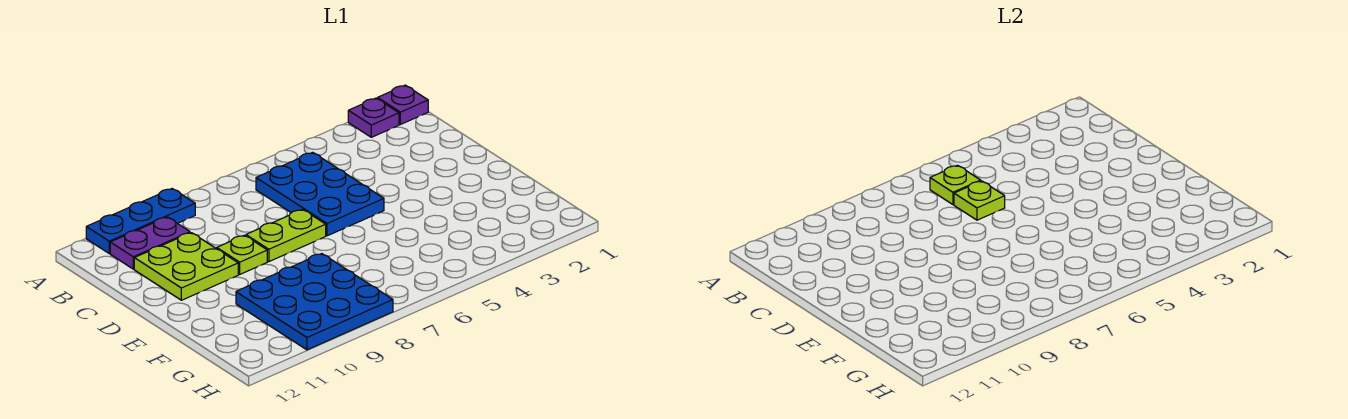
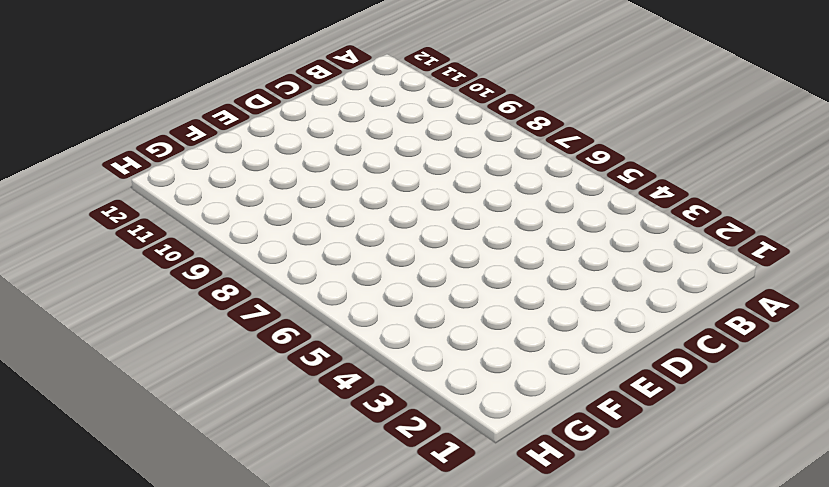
none -> purple plate A1 level 1
none -> purple plate A2 level 1

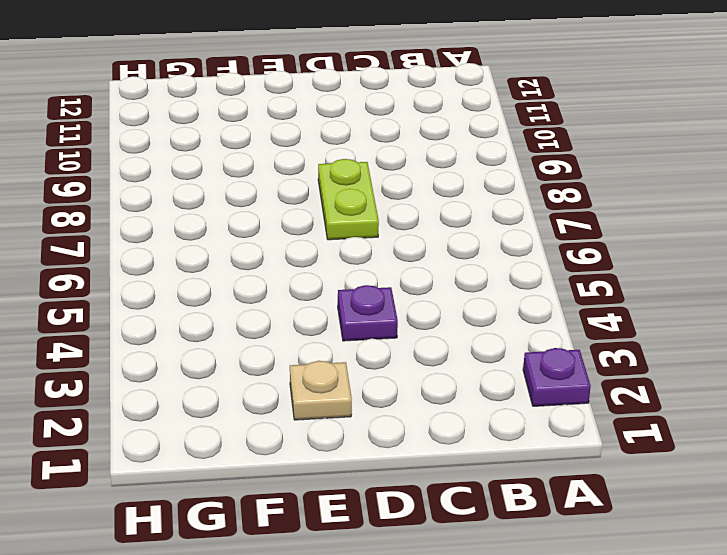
purple plate D4 level 1 -> purple plate A1 level 1
tan plate E2 level 1 -> none
none -> blue plate A9:A11 level 1
none -> blue plate B5:D6 level 1

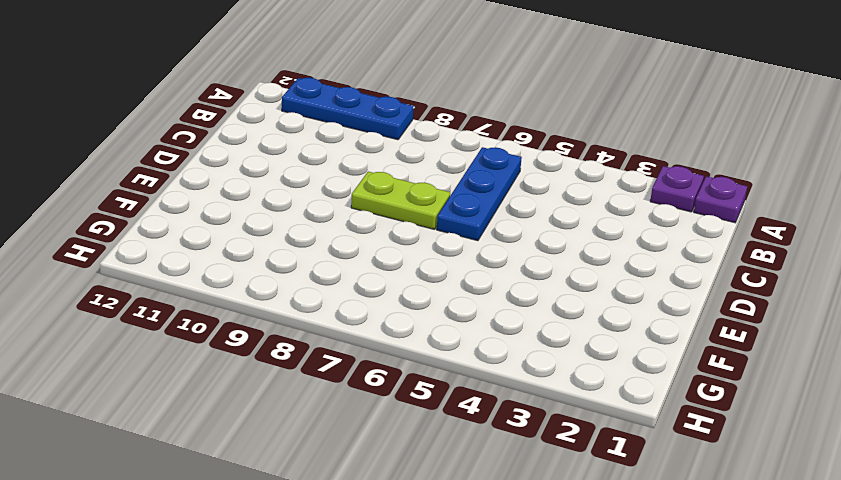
blue plate B6:D6 level 1 -> blue plate B5:D6 level 1
none -> purple plate B10:B11 level 1
none -> lime plate C10:D11 level 1

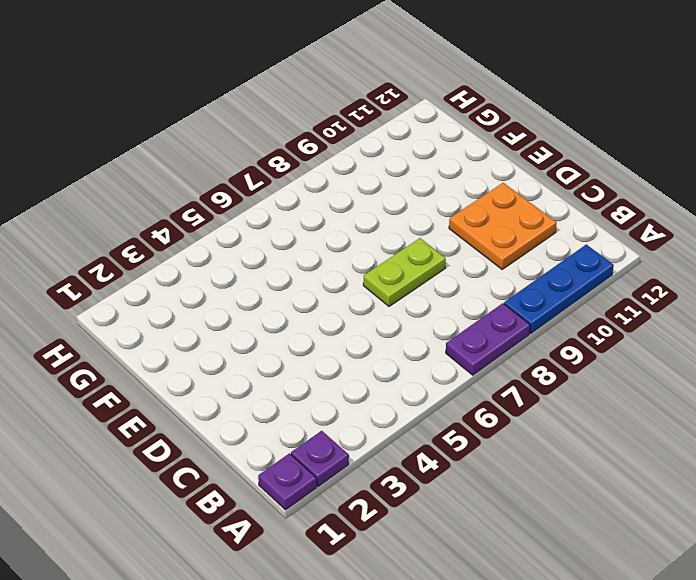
purple plate A7:A8 level 1 -> purple plate B10:B11 level 1
orange plate C10:D11 level 1 -> lime plate C10:D11 level 1
none -> blue plate B5:D6 level 1
none -> lime plate D9 level 1

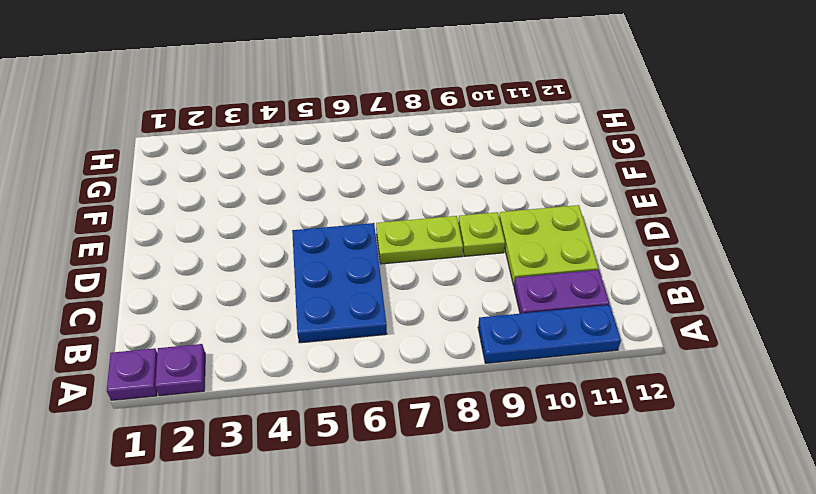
none -> blue plate F8:H10 level 1
none -> lime plate B6 level 2

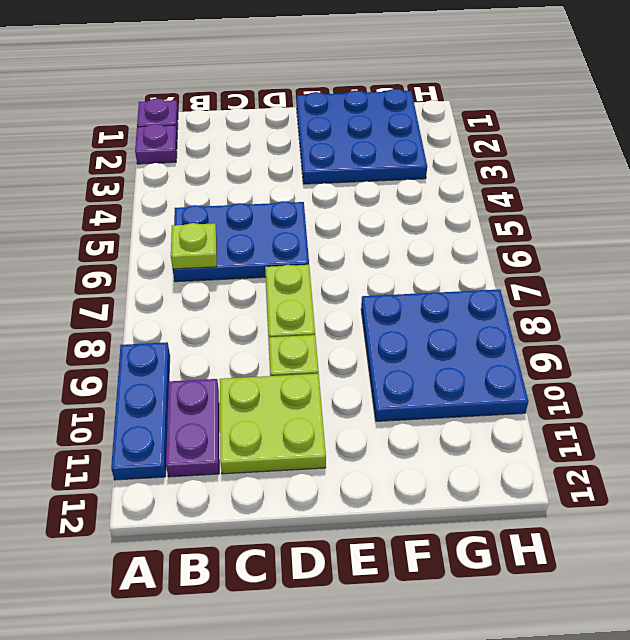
blue plate E1:G3 level 1 -> none
none -> lime plate C6 level 2

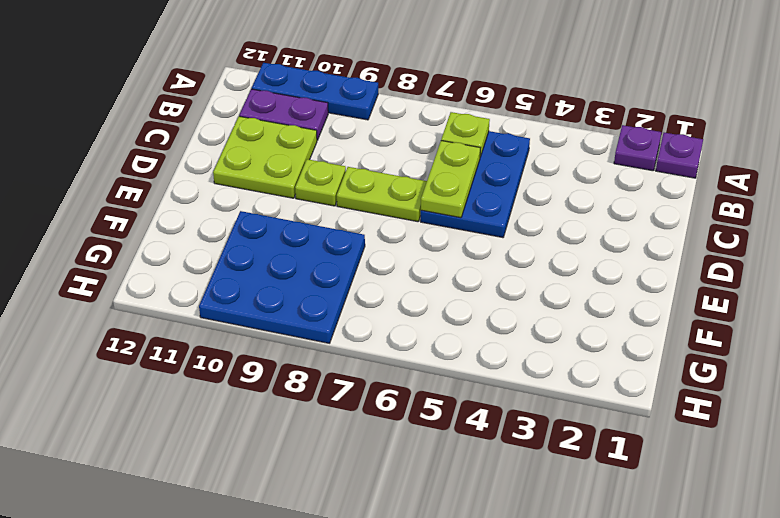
lime plate C6:D6 level 2 -> lime plate C6 level 2

